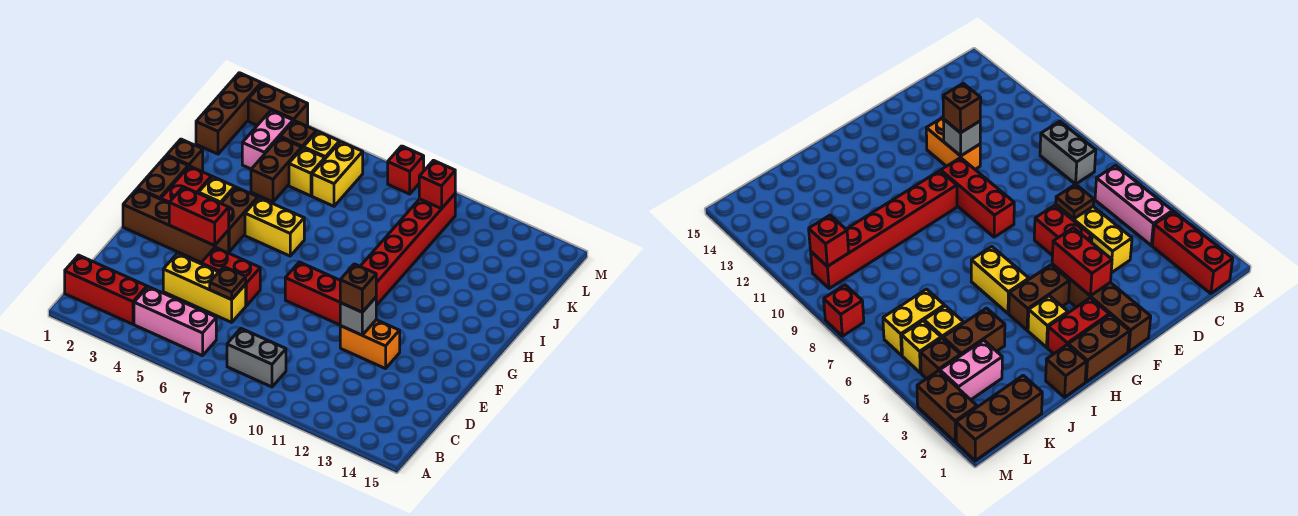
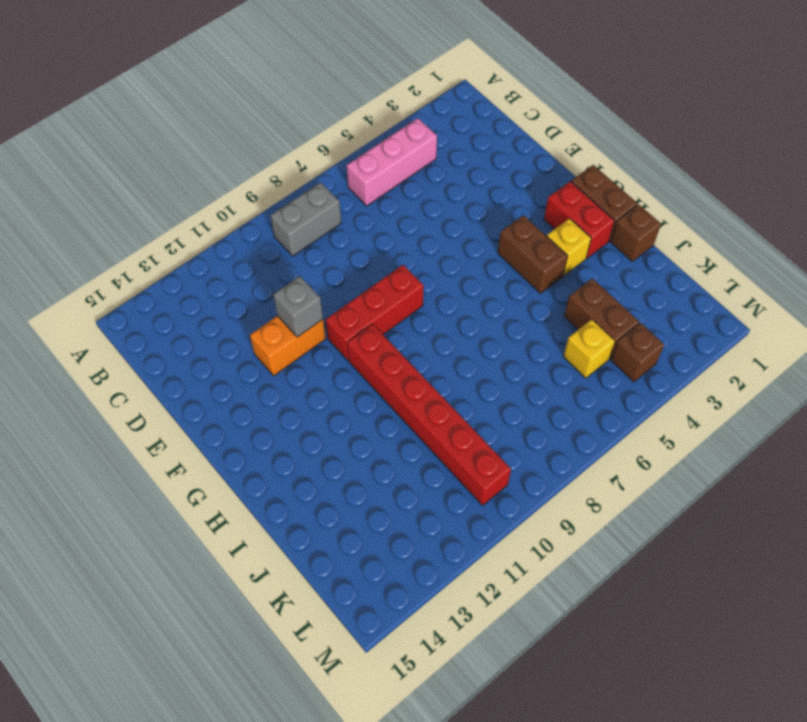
none -> red brick B1:B3 level 1
none -> yellow brick D4:D6 level 1
none -> red brick E5:E6 level 1

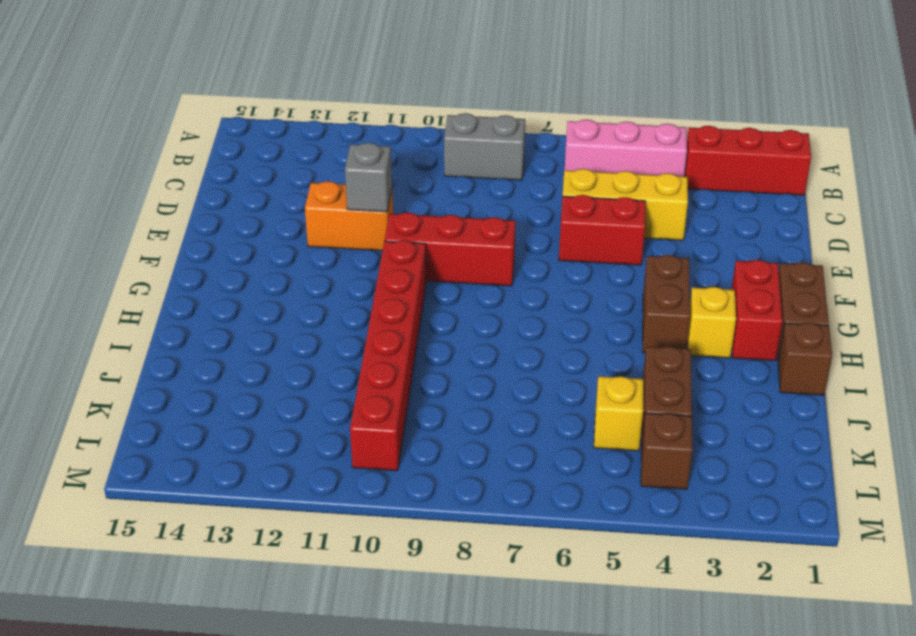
none -> brown brick F1:F4 level 1
none -> yellow brick H5:H6 level 1
none -> brown brick K1:M1 level 1

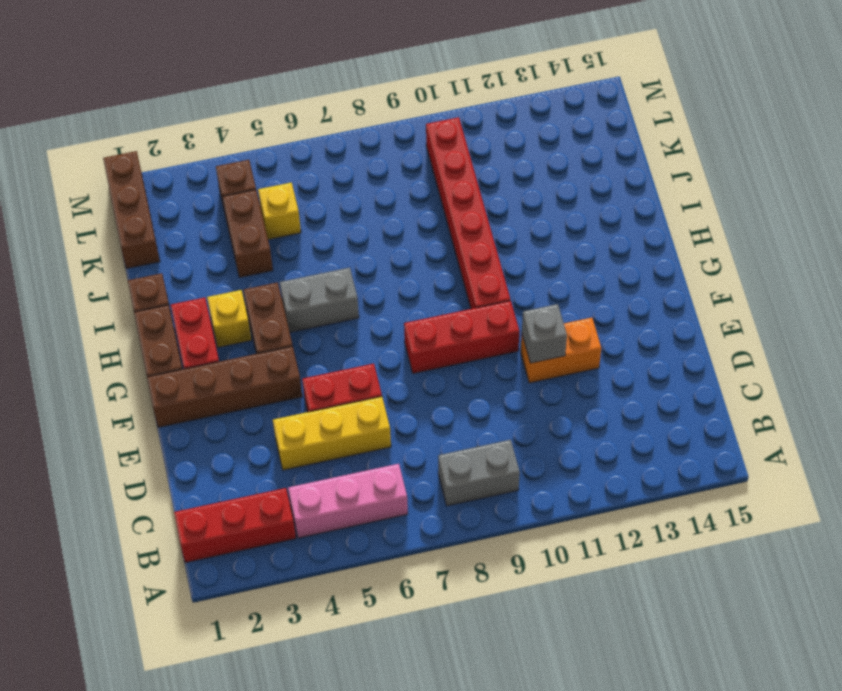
grey brick H5:H6 level 1 -> yellow brick H5:H6 level 1
none -> pink brick K3:L3 level 1
none -> yellow brick K6:L6 level 1
none -> yellow brick L5 level 1

